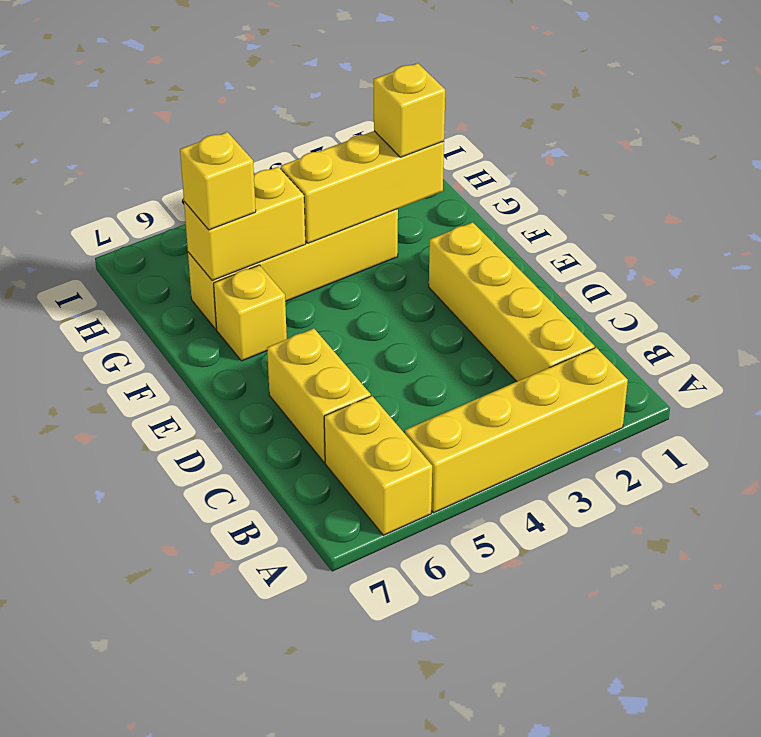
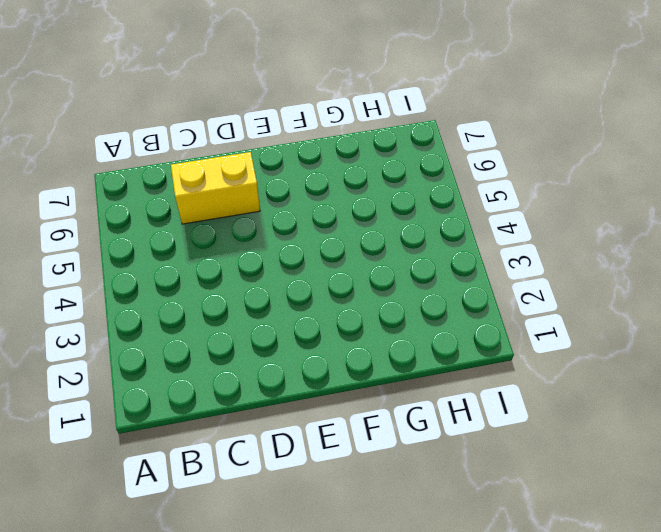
none -> yellow brick A2:A5 level 1
none -> yellow brick A6:B6 level 1

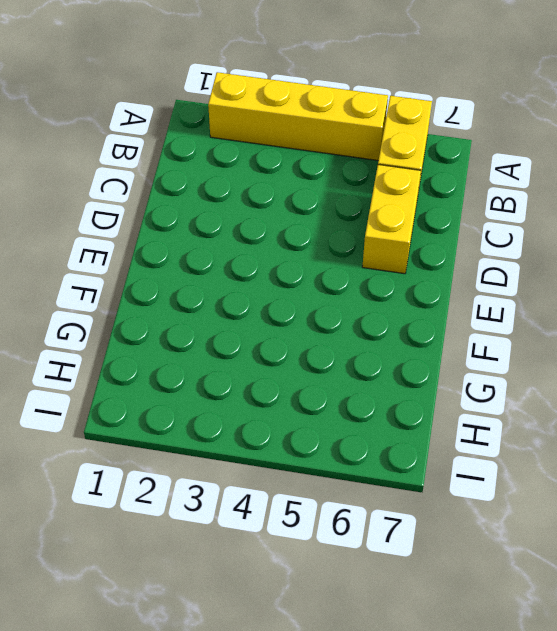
none -> yellow brick B2:E2 level 1
none -> yellow brick F6 level 1

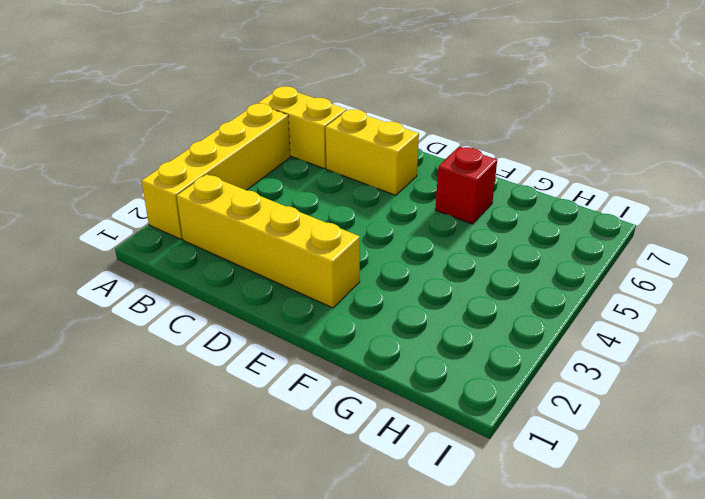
red brick F6 level 1 -> yellow brick F6 level 1
none -> yellow brick G3:G6 level 1
none -> yellow brick G2:G4 level 2

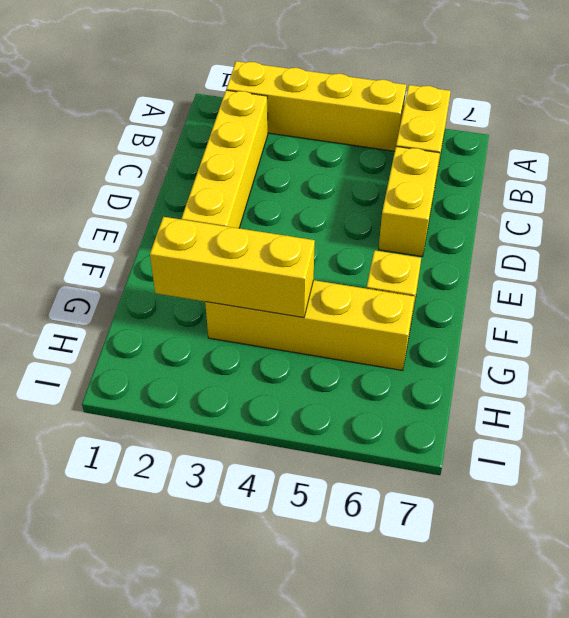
none -> yellow brick G5:G6 level 2
none -> yellow brick G2 level 3

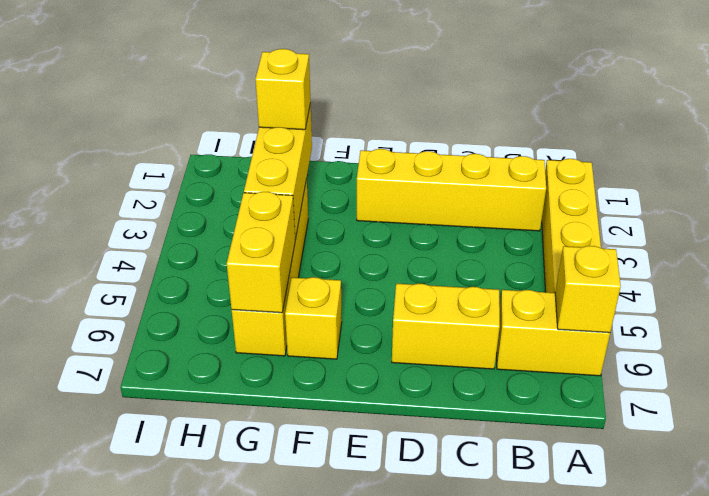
yellow brick A6 level 2 -> yellow brick G6 level 3

